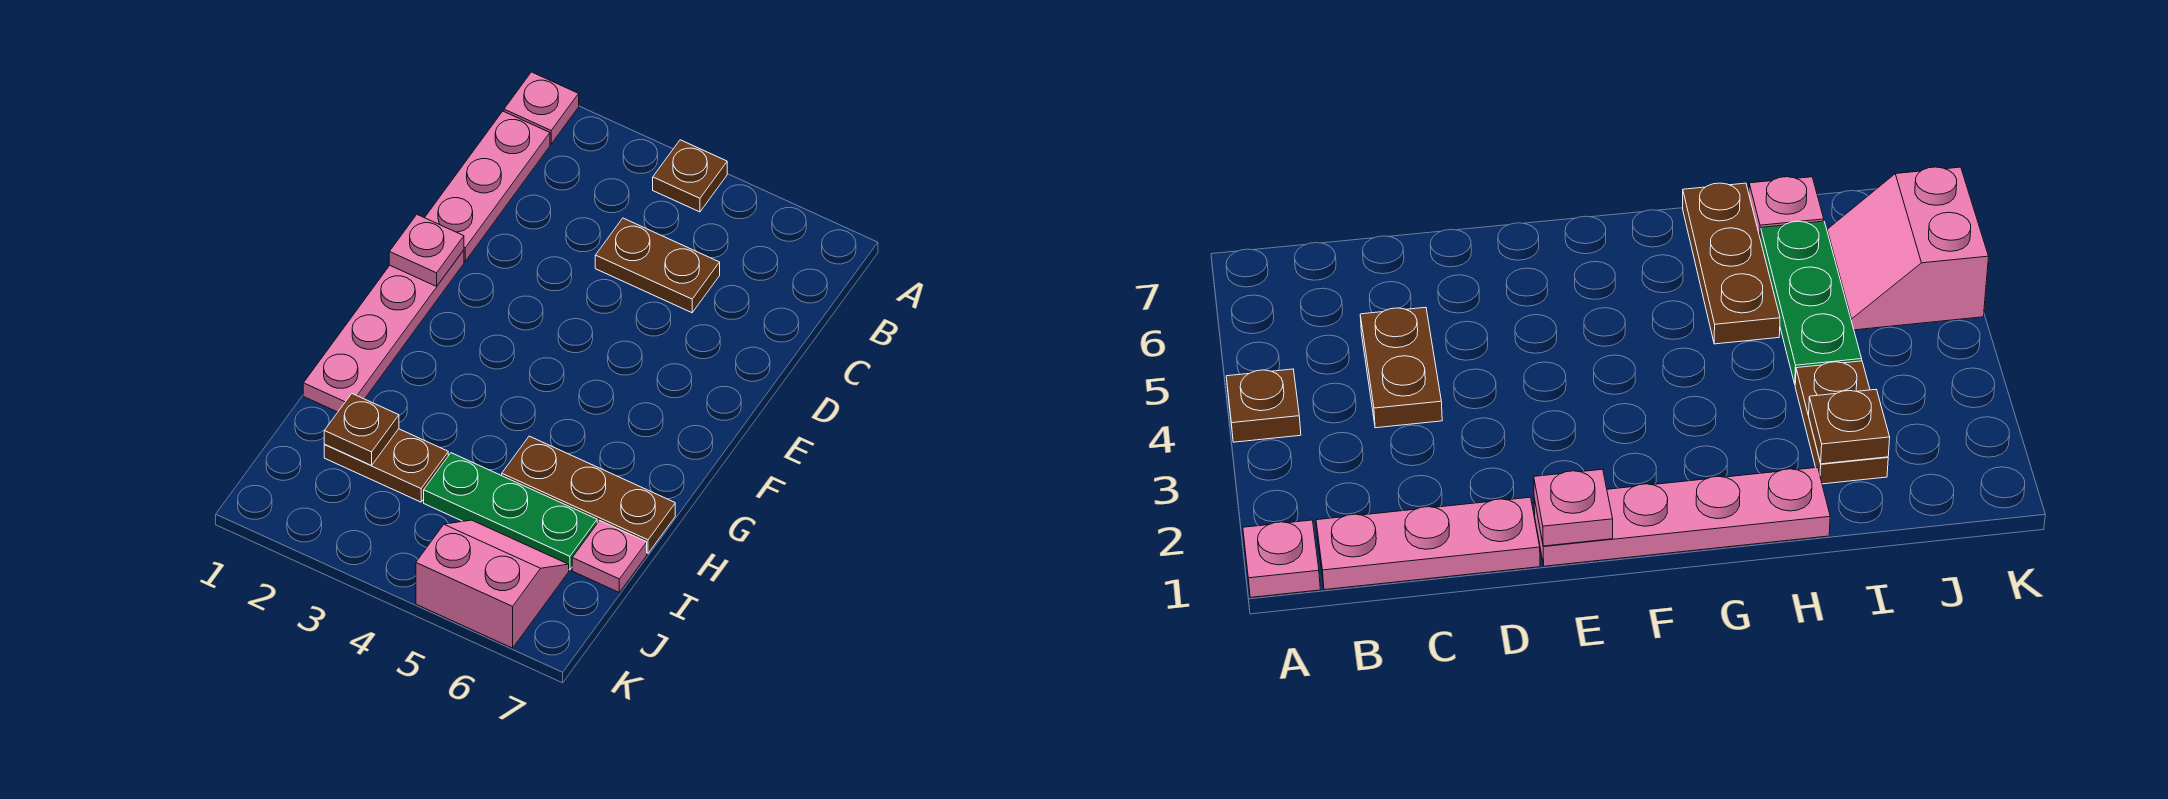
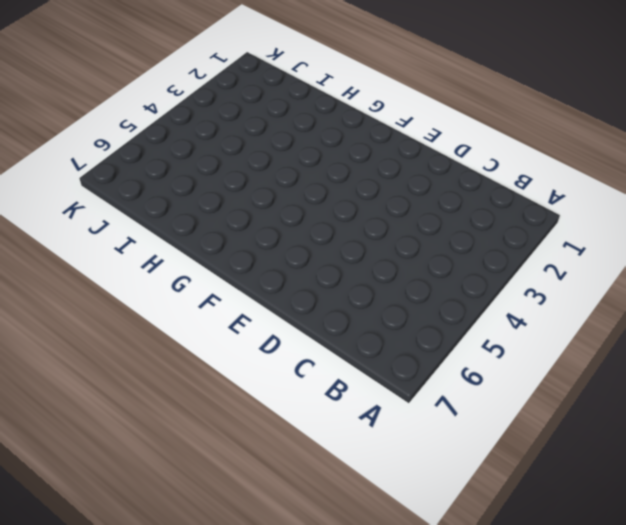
none -> pink plate A1 level 1
none -> brown plate A4 level 1
none -> pink plate B1:D1 level 1

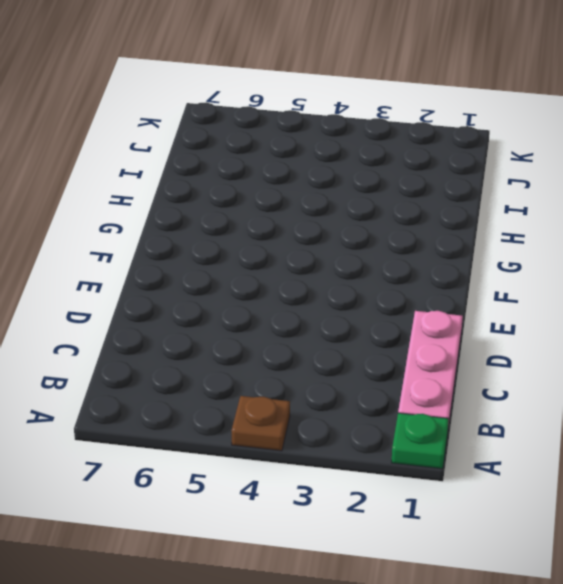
green plate A1 level 1 -> pink plate A1 level 1
none -> brown plate C4:C5 level 1
none -> pink plate E1:H1 level 1
none -> brown plate H5:H7 level 1

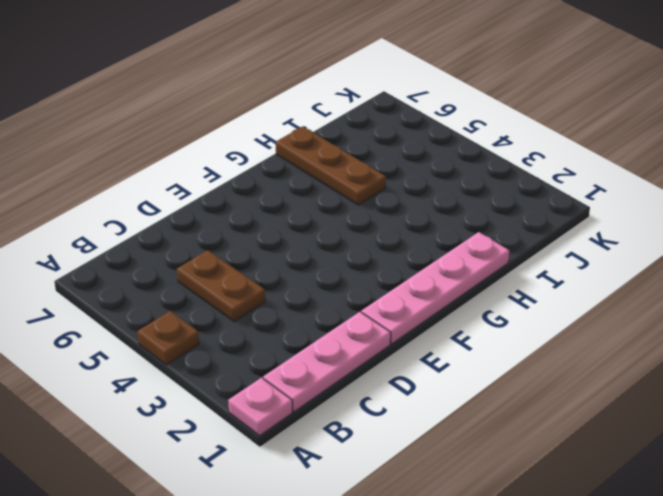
none -> brown plate I2:I3 level 1
none -> green plate I4:I6 level 1
none -> pink plate I7 level 1

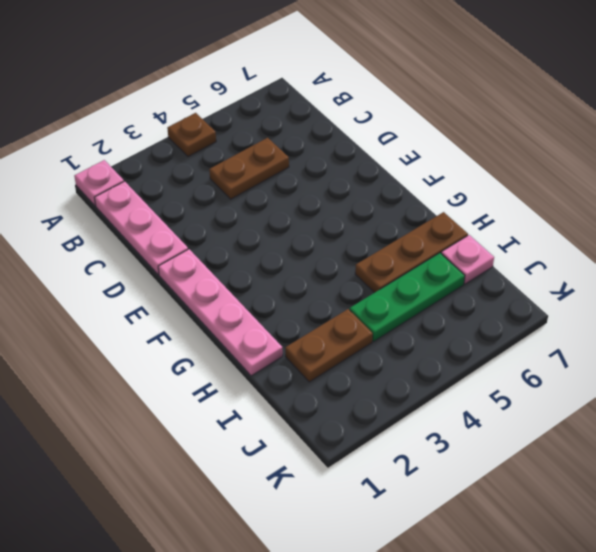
none -> pink slope J5:K6 level 1 top K
none -> pink plate E1 level 2
none -> brown plate I2 level 2

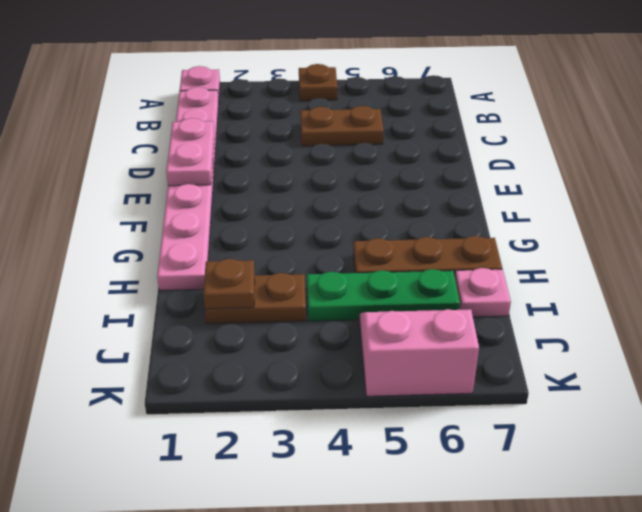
pink plate D1:E1 level 2 -> pink plate E1 level 2

